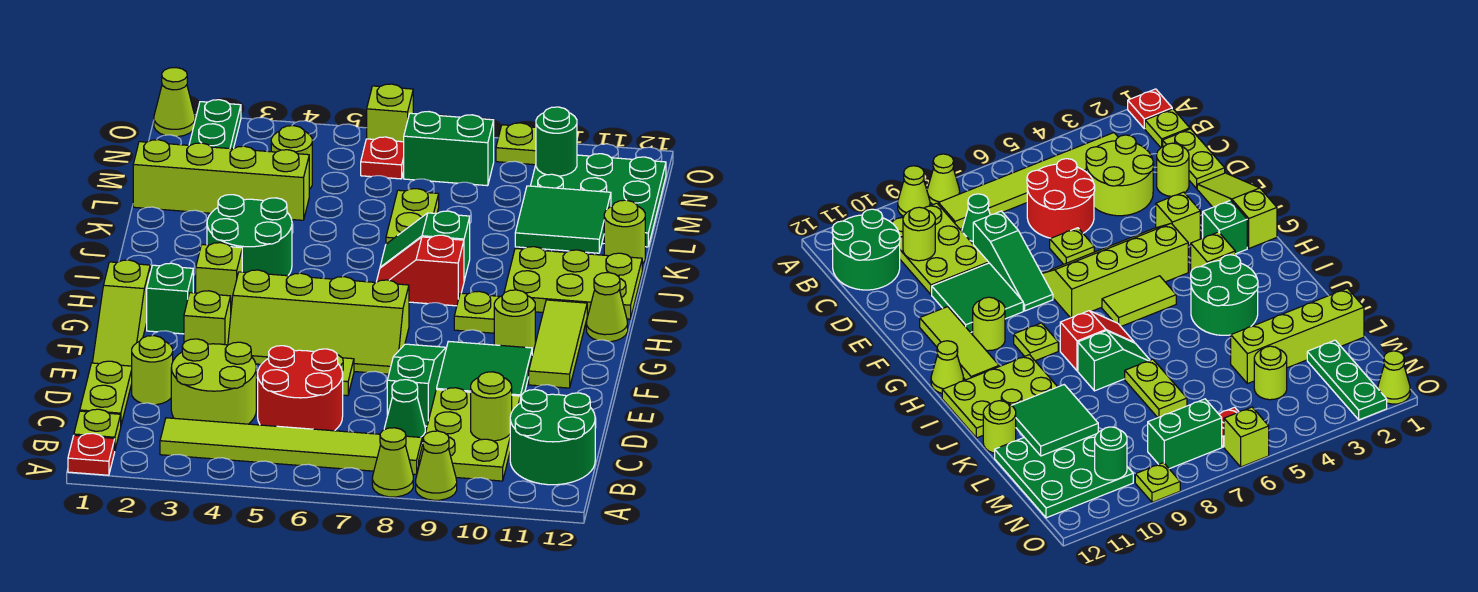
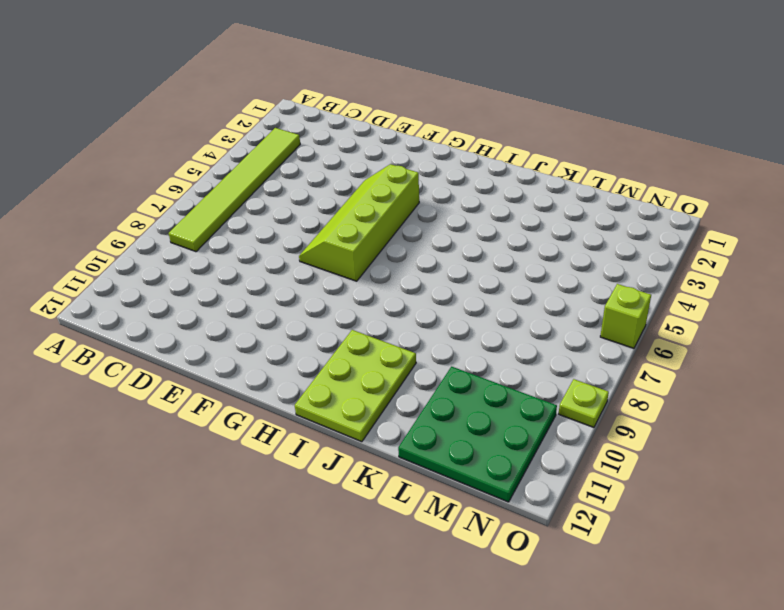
none -> red plate A1 level 1
none -> lime cone A8 level 1
none -> lime cone A9 level 1
none -> lime plate B1 level 1

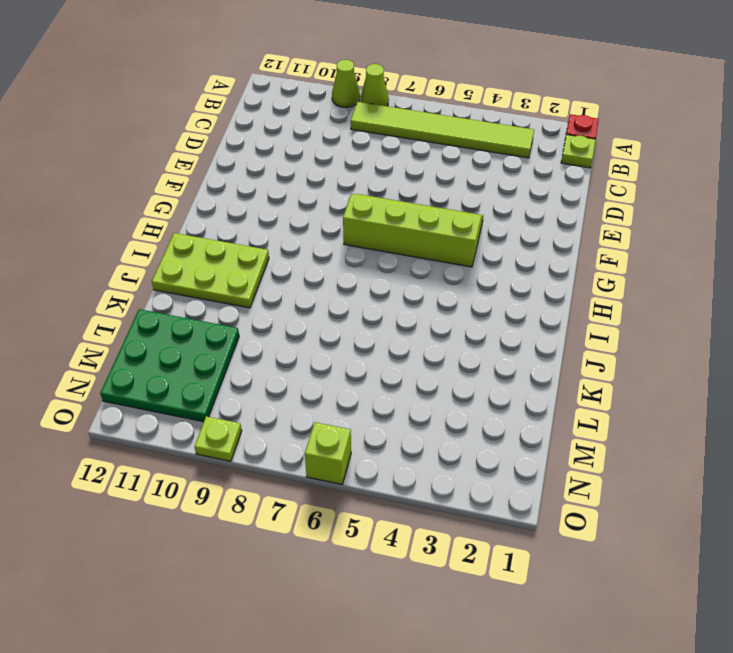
none -> lime plate B9:D10 level 1
none -> green round brick B11:C12 level 1
none -> lime plate C1:D1 level 1
none -> lime round brick C3:D4 level 1

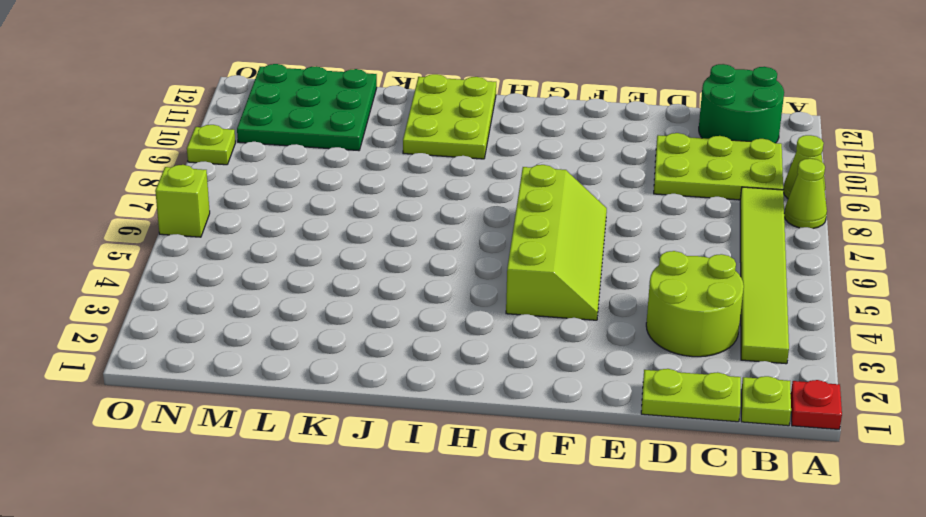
none -> red round brick C5:D6 level 1
none -> green cone C8 level 1
none -> lime round brick D2 level 1
none -> green slope D8:F8 level 1 top D

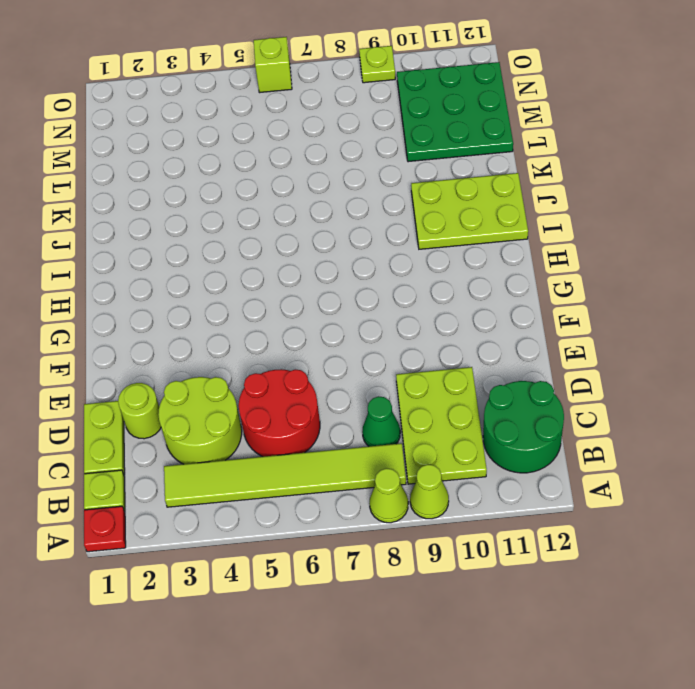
none -> green slope D8:F8 level 1 top D
none -> lime slope E1:G1 level 1 top G
none -> lime plate E6 level 1
none -> green tile E9:F10 level 1

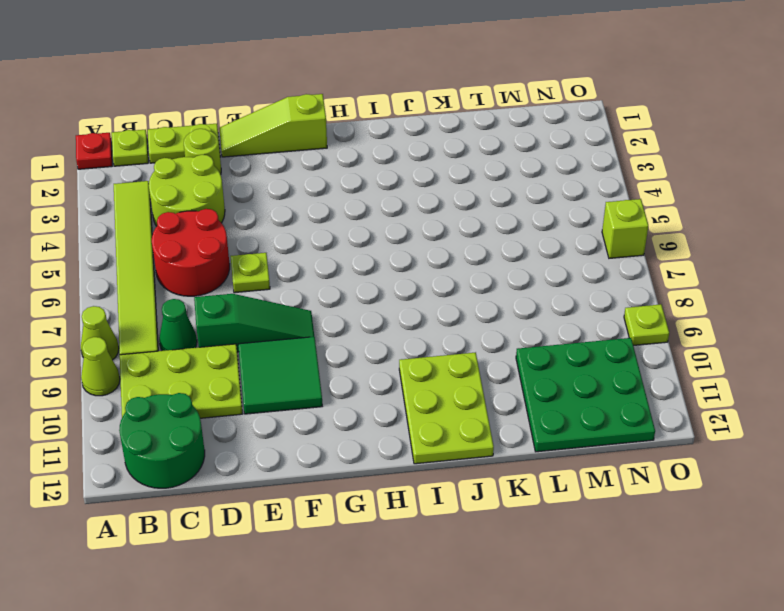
none -> lime brick F3 level 1
none -> lime slope F4:G7 level 1 top G
none -> lime tile F11:H11 level 1
none -> green brick G2 level 1

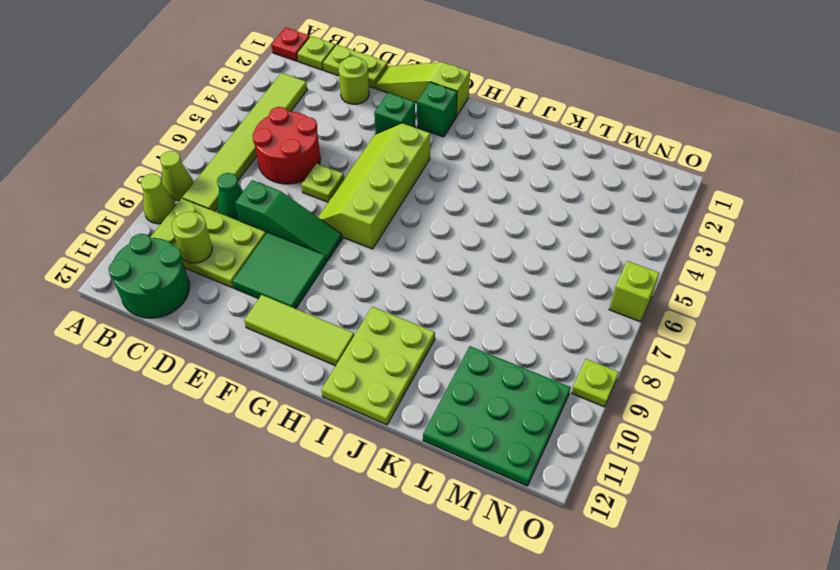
green brick F3 level 1 -> lime brick F3 level 1
none -> lime round brick C3:D4 level 1
none -> lime round brick G10 level 1
none -> lime brick H3 level 1
none -> lime tile H5:H6 level 1

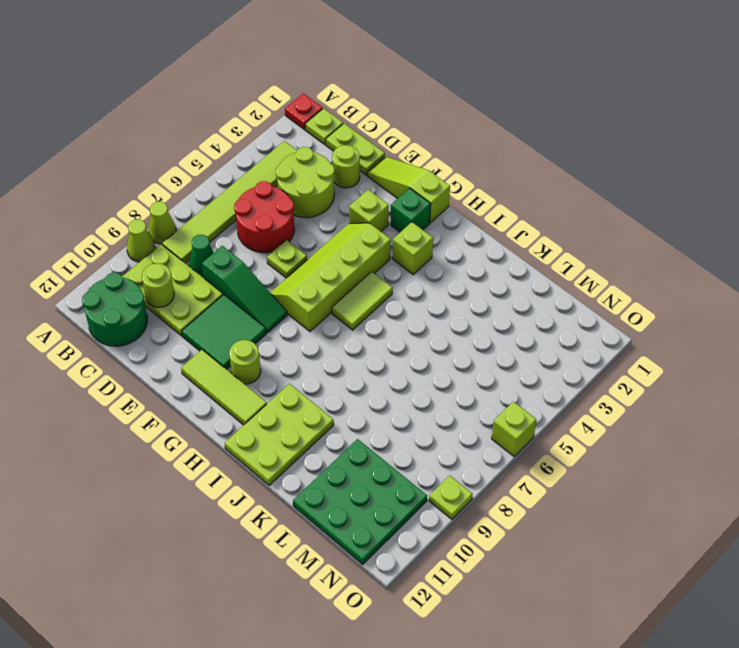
none -> lime plate H9 level 1
none -> lime cone H12 level 1
none -> green round brick I3:J4 level 1
none -> red slope I7:I8 level 1 top 8

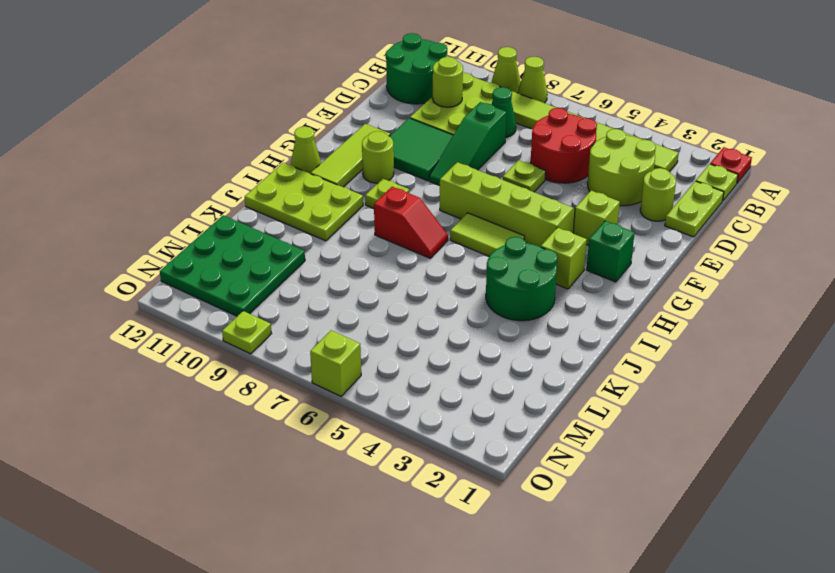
none -> lime slope E1:G1 level 1 top G
none -> green slope J7:J8 level 1 top 8
none -> lime plate K7:L7 level 1
none -> lime round brick K12 level 1

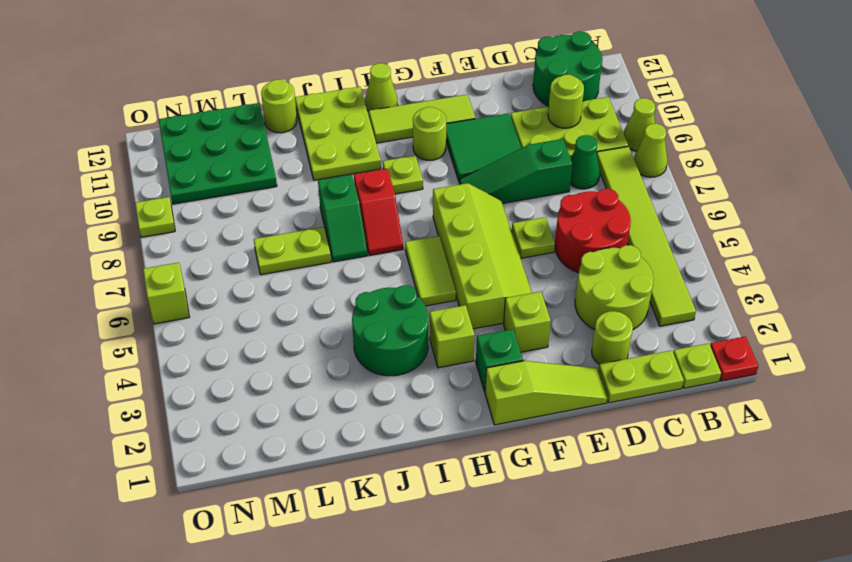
none -> lime brick L1:L4 level 1
none -> green plate M2:O2 level 1
none -> lime round brick M4 level 1
none -> red plate N6 level 1

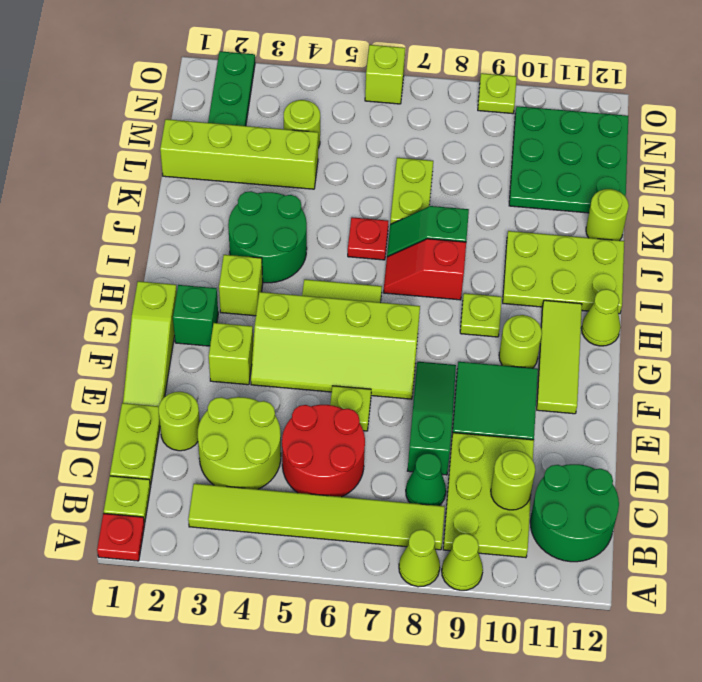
red plate J6 level 1 -> red plate N6 level 1
none -> green brick N7:N8 level 1
none -> lime cone O1 level 1
none -> green tile K10:L11 level 2
none -> green round brick N10 level 2

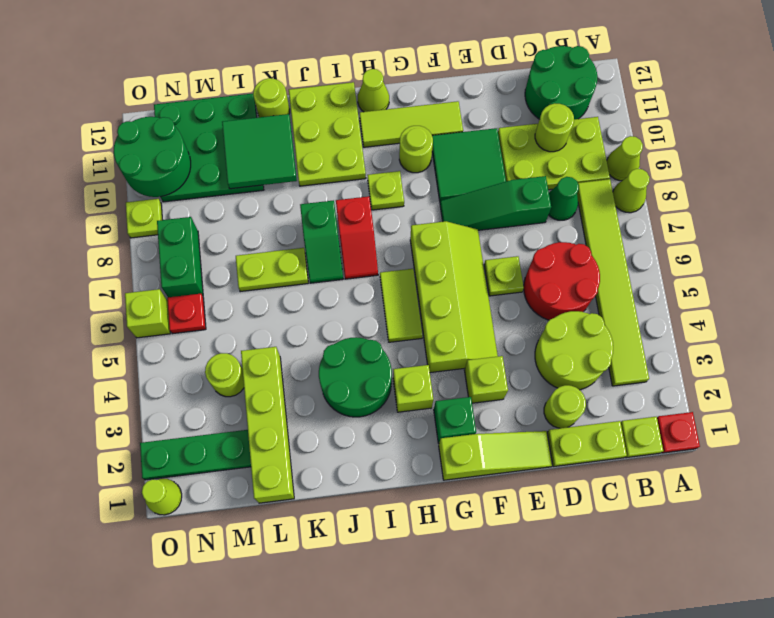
green round brick N10:O11 level 2 -> green round brick N10 level 2

